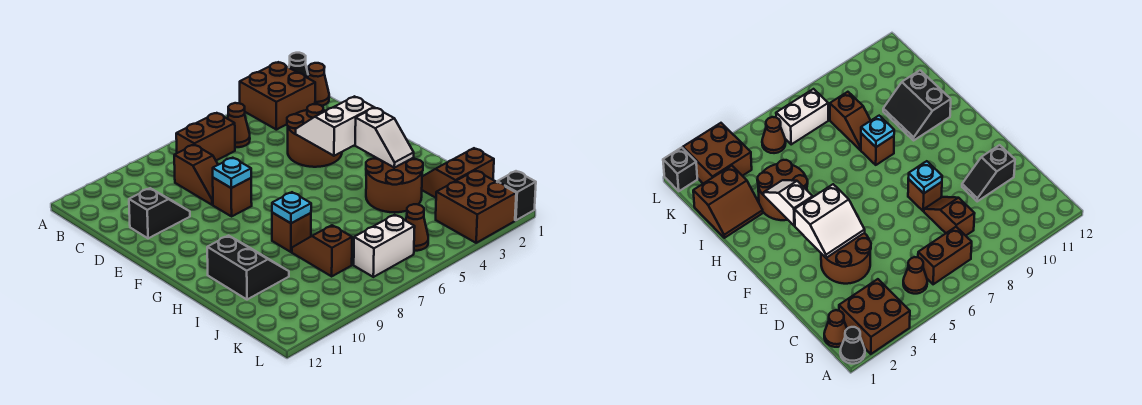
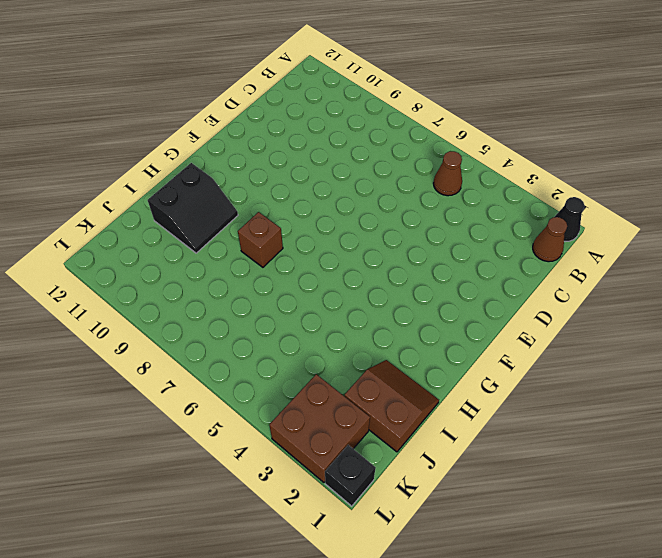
none -> brown brick A2:B3 level 1
none -> brown brick B6:B7 level 1
none -> brown slope C8:D8 level 1 top C

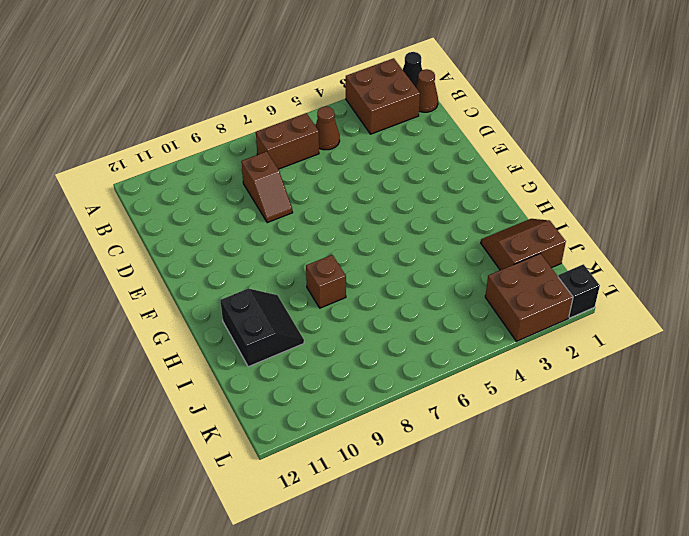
none -> brown round brick D3:E4 level 1
none -> black slope D10:D11 level 1 top 11
none -> brown brick E8 level 1

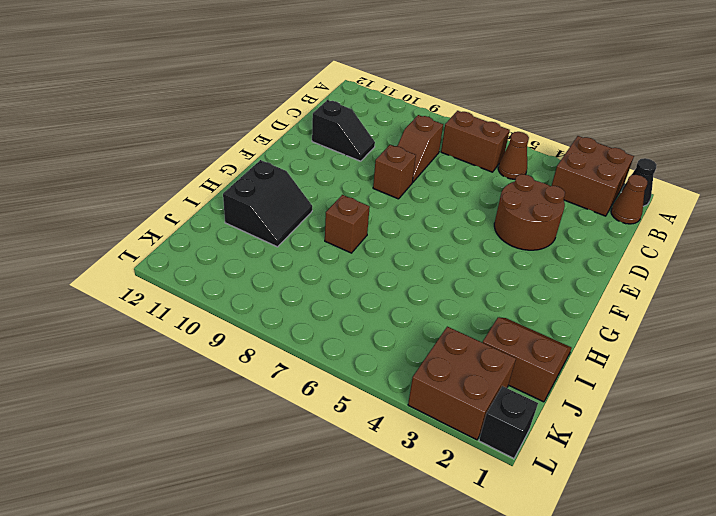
none -> brown round brick H3:I4 level 1
none -> brown slope I8:J8 level 1 top J
none -> brown cone K5 level 1

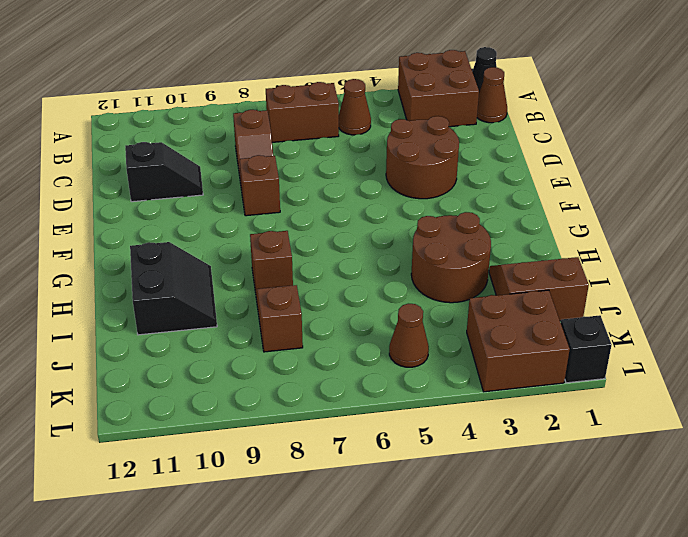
none -> white brick K6:K7 level 1
none -> white slope E3:F4 level 2 top F
none -> cyan plate E8 level 2

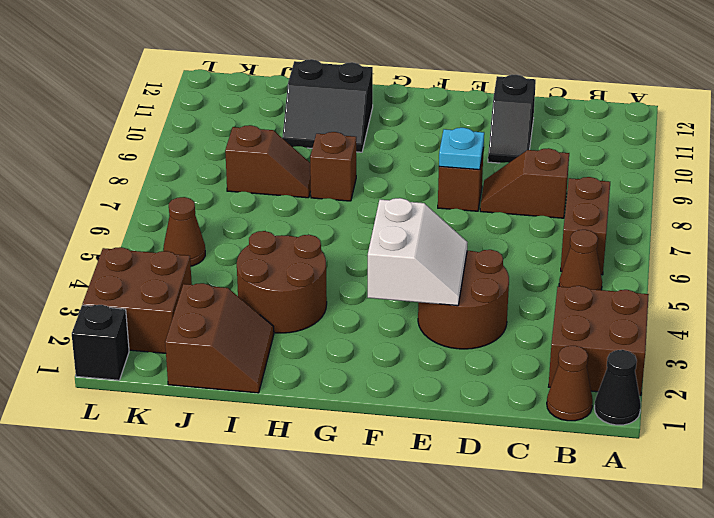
none -> white brick K6:K7 level 1
none -> white slope G3:H3 level 2 top G
none -> cyan plate H8 level 2

